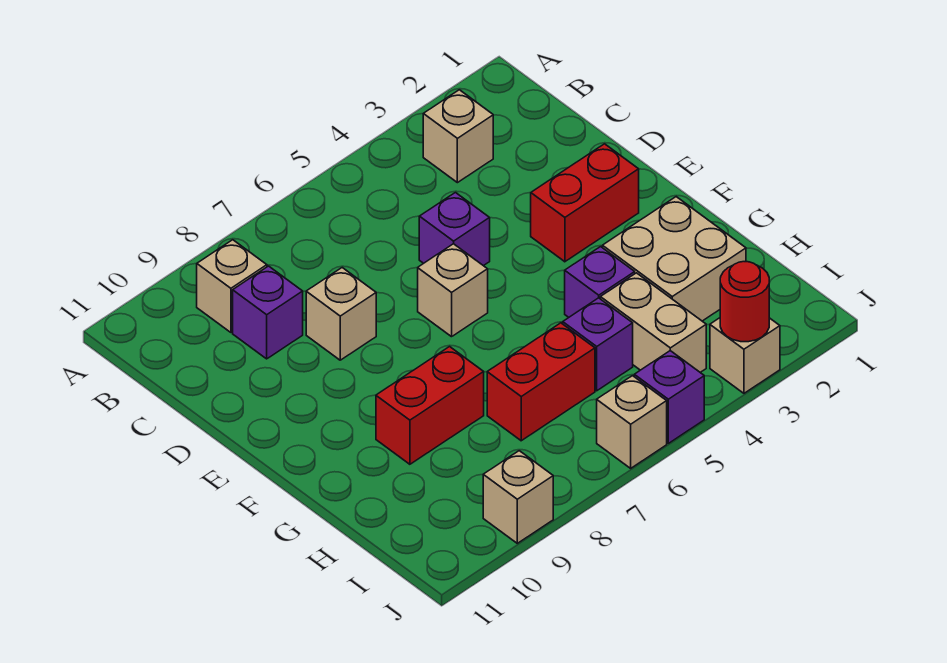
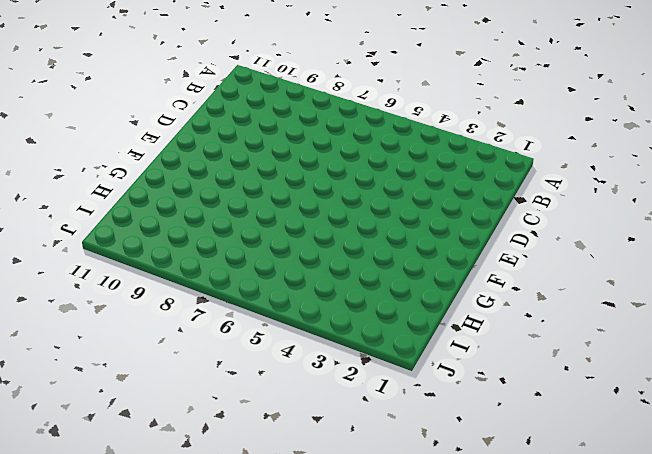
none -> tan brick B3 level 1
none -> tan brick B9 level 1
none -> purple brick C9 level 1

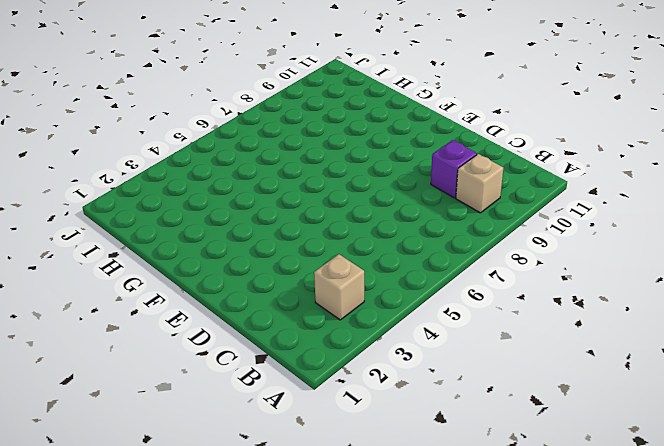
none -> purple brick D5 level 1
none -> tan brick D8 level 1
none -> red brick E2:E3 level 1

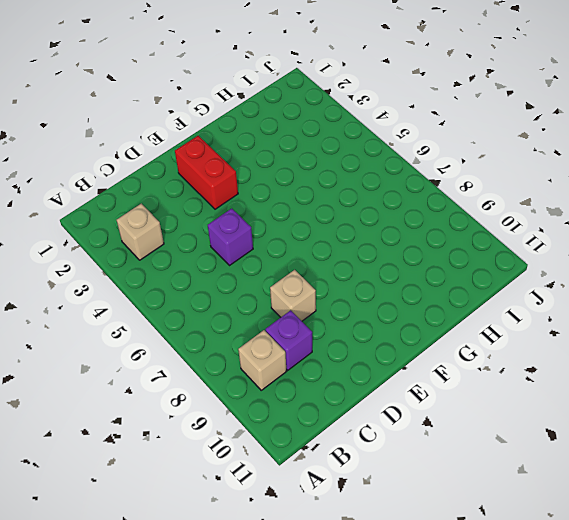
none -> tan brick E6 level 1
none -> tan brick G2:H3 level 1
none -> purple brick G4 level 1

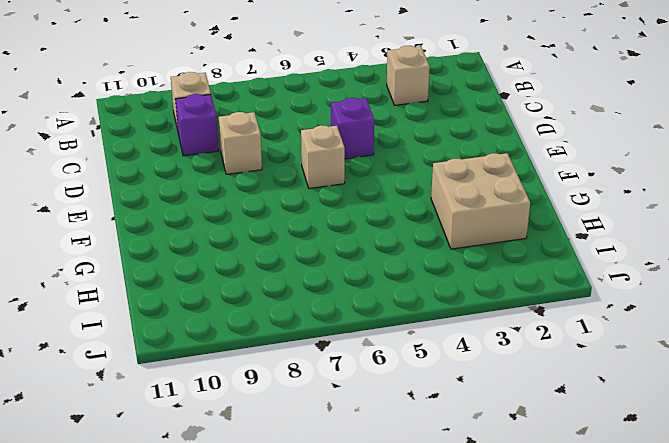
none -> red brick E2:E3 level 1
none -> purple brick G4 level 1
none -> red brick G8:G9 level 1

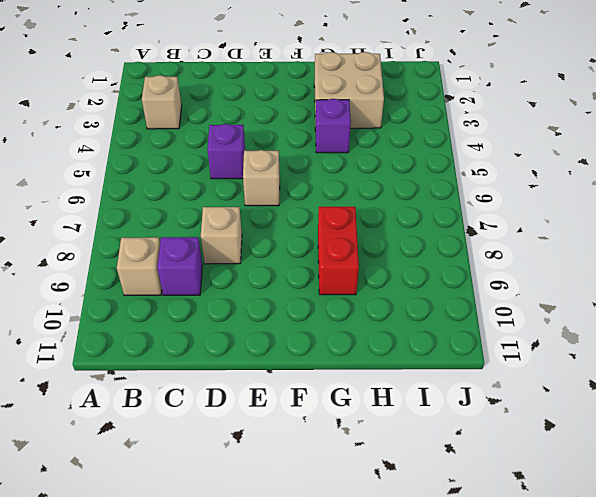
none -> red brick E2:E3 level 1
none -> tan brick H4:I4 level 1
none -> purple brick H5 level 1

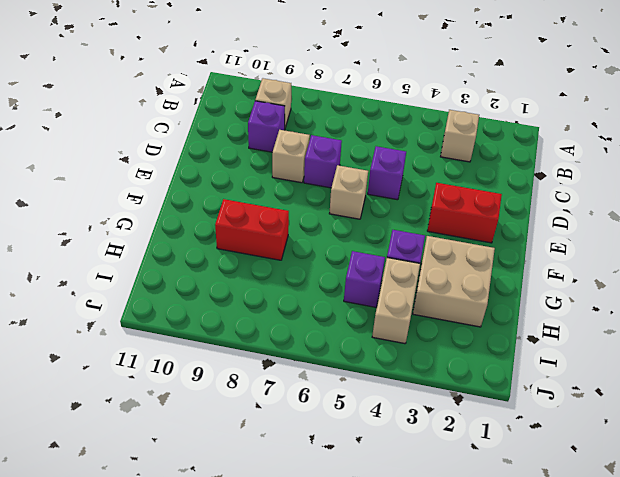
purple brick D7 level 1 -> purple brick J5 level 1
none -> red brick H6:H7 level 1
none -> tan brick J3 level 1
none -> tan brick J6 level 1

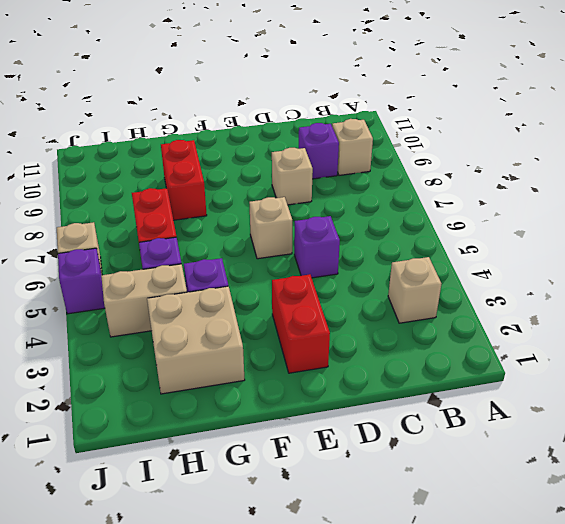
none -> tan brick J3 level 1
none -> tan brick J9 level 1
none -> red round brick J3 level 2

